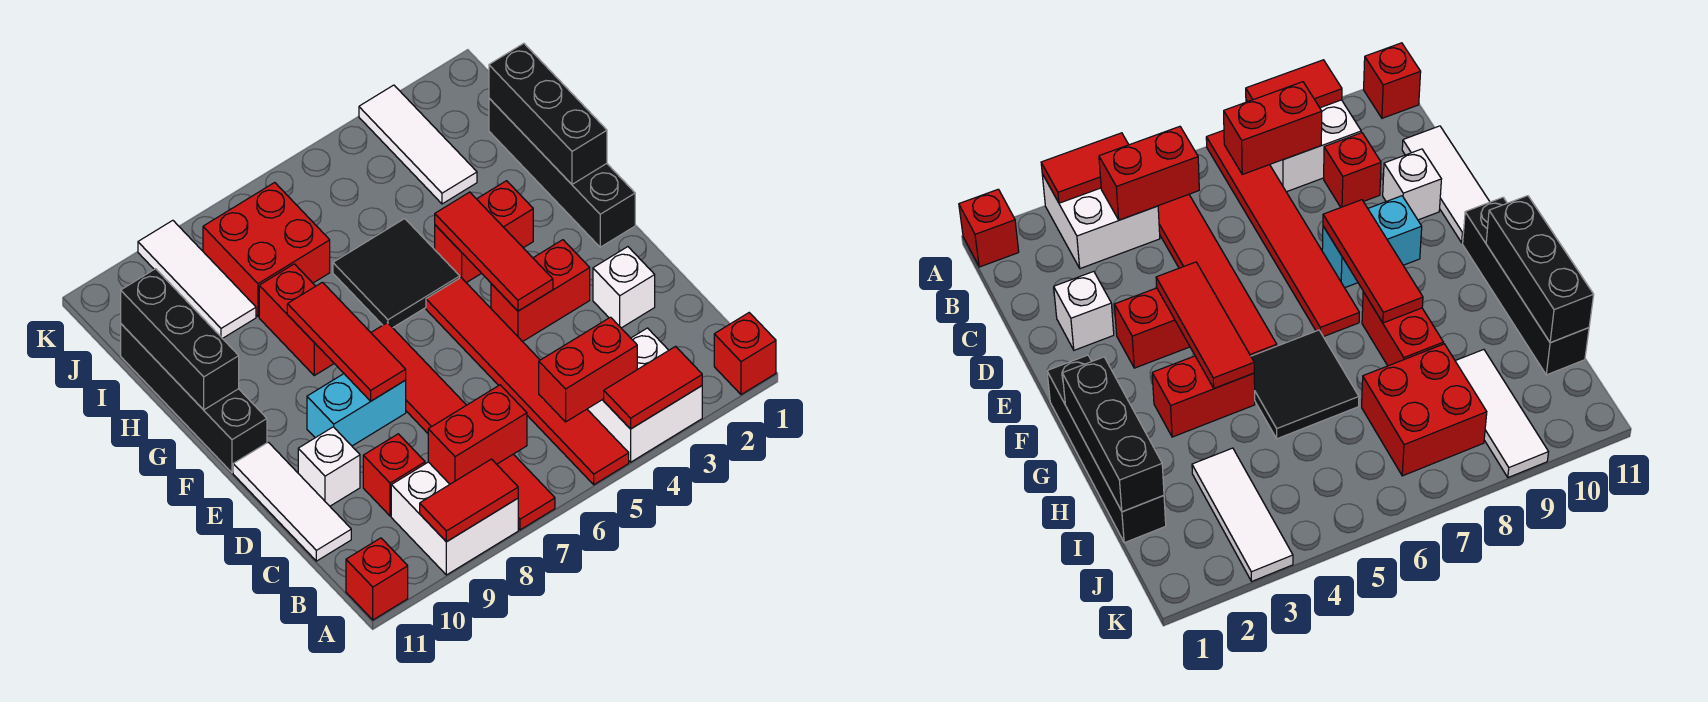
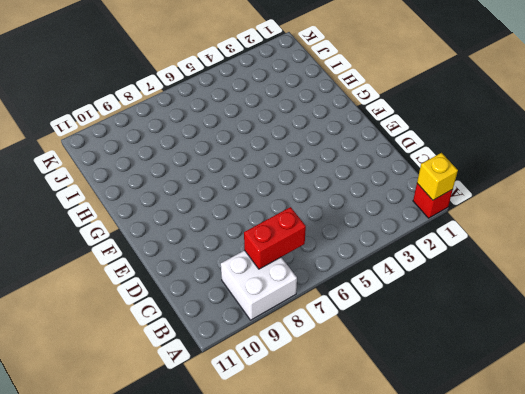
yellow brick A1 level 2 -> none
none -> white brick A3:B4 level 1
none -> red tile A5:F5 level 1
none -> red tile A7:F7 level 1

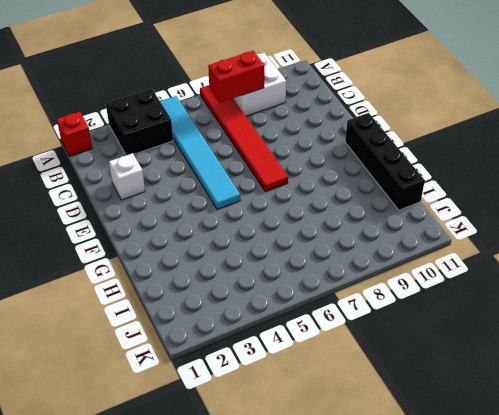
black brick A3:B4 level 1 -> white brick A3:B4 level 1
cyan tile A5:F5 level 1 -> red tile A5:F5 level 1
none -> red brick A11 level 1
none -> red brick C9 level 1
none -> white tile C11:E11 level 1

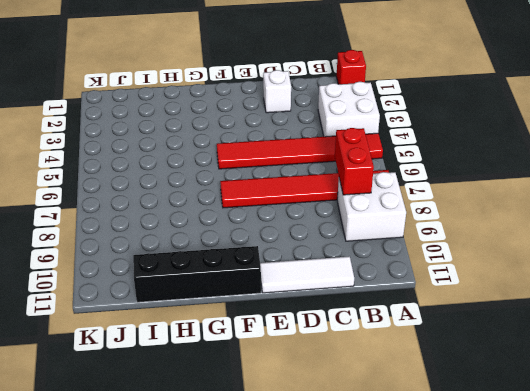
none -> red brick A11 level 1
none -> red brick C9 level 1
none -> white brick D10 level 1

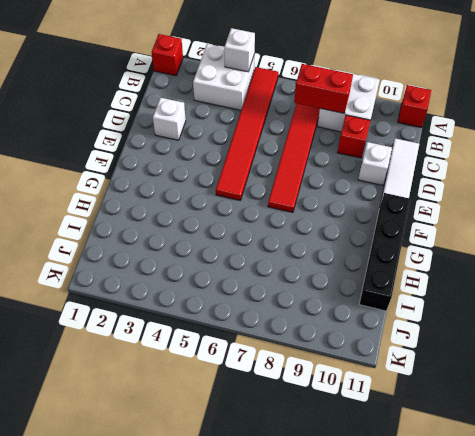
white brick A4 level 2 -> red tile A3:A4 level 2
none -> red brick E3:E4 level 1
none -> cyan brick E8:E9 level 1
none -> black brick F1:I1 level 1

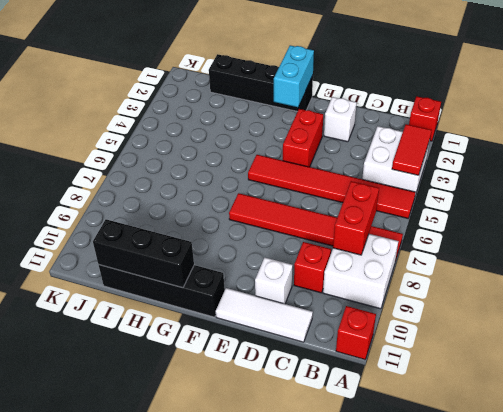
cyan brick F1:F2 level 2 -> cyan brick E8:E9 level 1
none -> red brick G3:G4 level 1
none -> black tile G5:H6 level 1
none -> red brick G8:H8 level 1

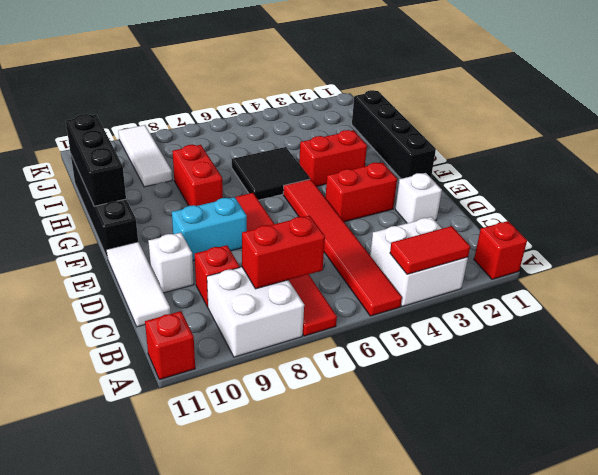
none -> white tile I3:K3 level 1
none -> red brick I7:J8 level 1
none -> red tile A8:A9 level 2

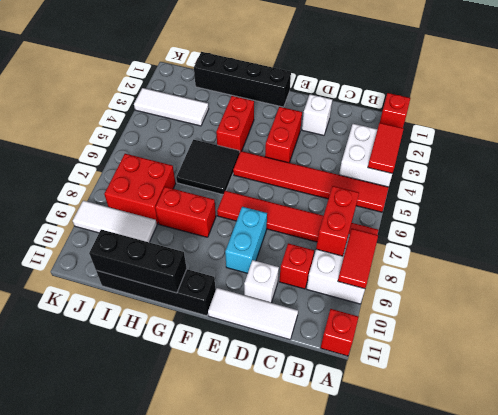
none -> red brick B4:B5 level 2
none -> red tile E4:G4 level 2
none -> red tile E8:G8 level 2

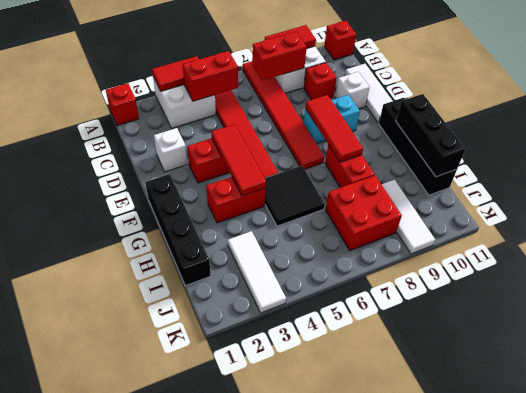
none -> black brick G1:I1 level 2

